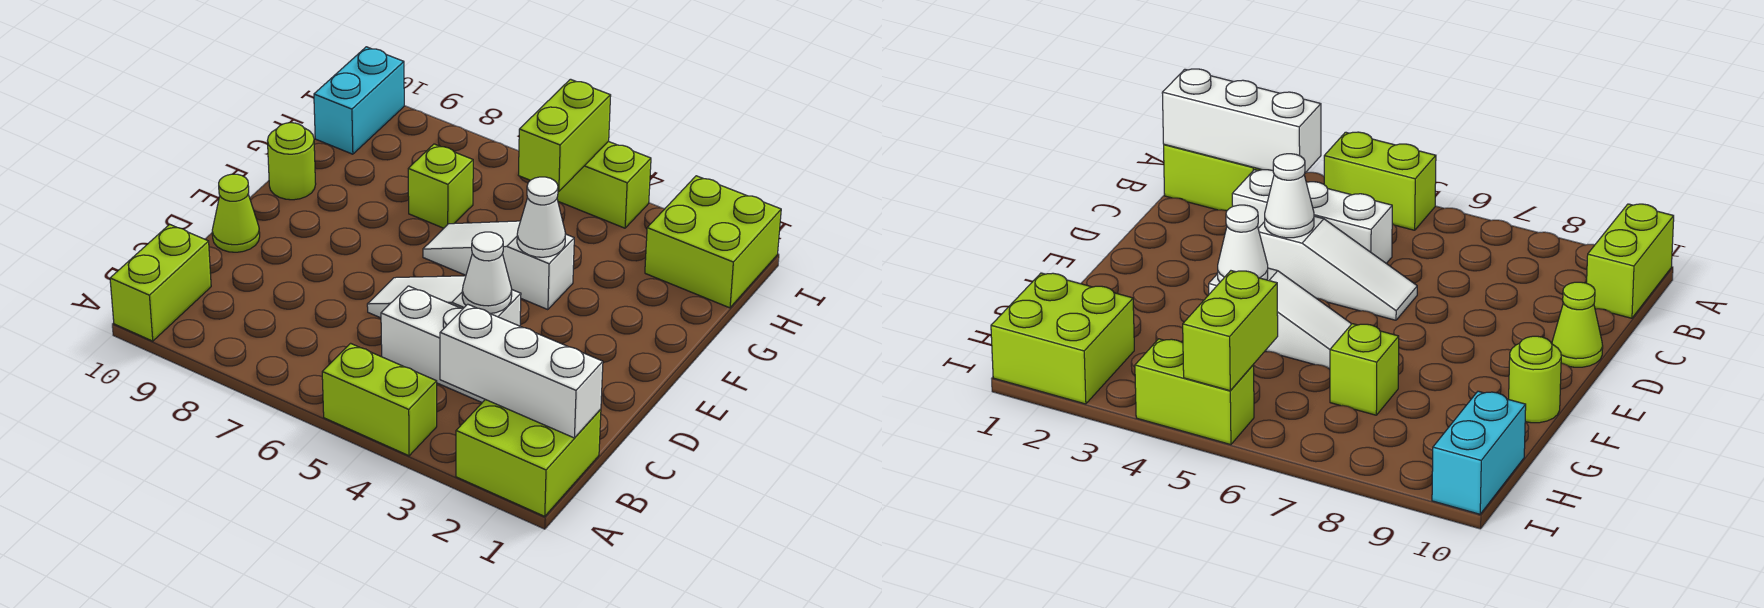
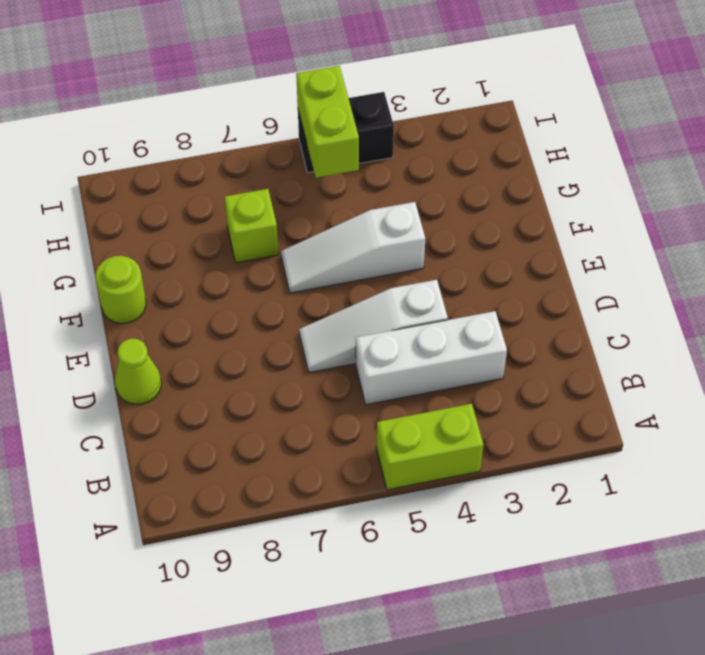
black brick I4:I5 level 1 -> lime brick I4:I5 level 1
none -> lime brick A1:B2 level 1
none -> lime brick A10:B10 level 1
none -> lime brick H1:I2 level 1

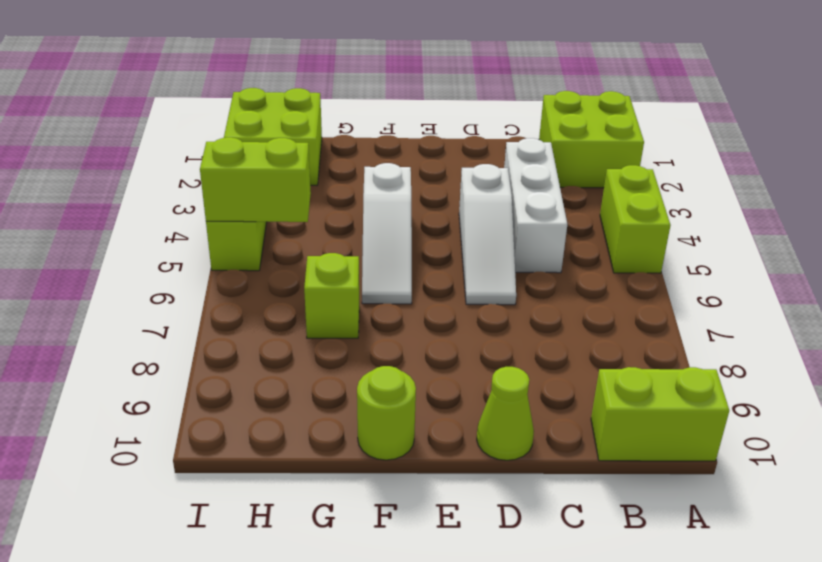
none -> cyan brick H10:I10 level 1
none -> white brick B1:B3 level 2
none -> white cone D4 level 2

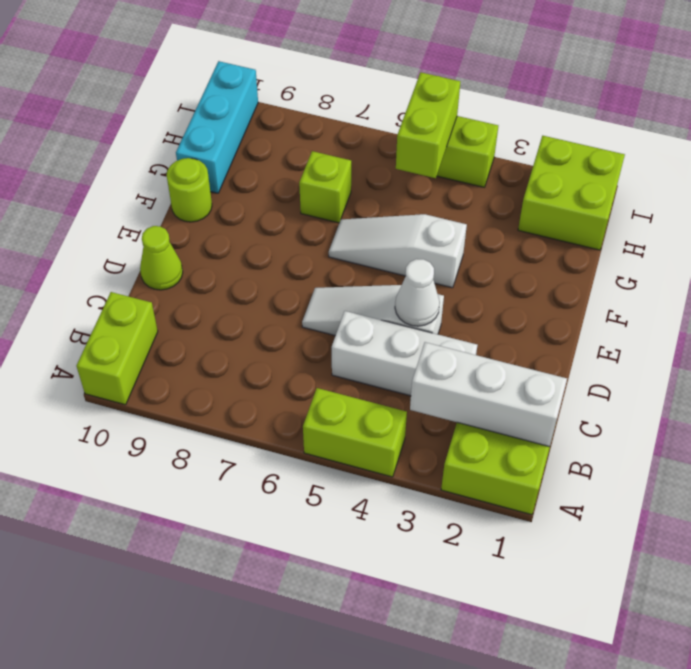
cyan brick G10:I10 level 1 -> cyan brick H10:I10 level 1
none -> white cone F4 level 2

